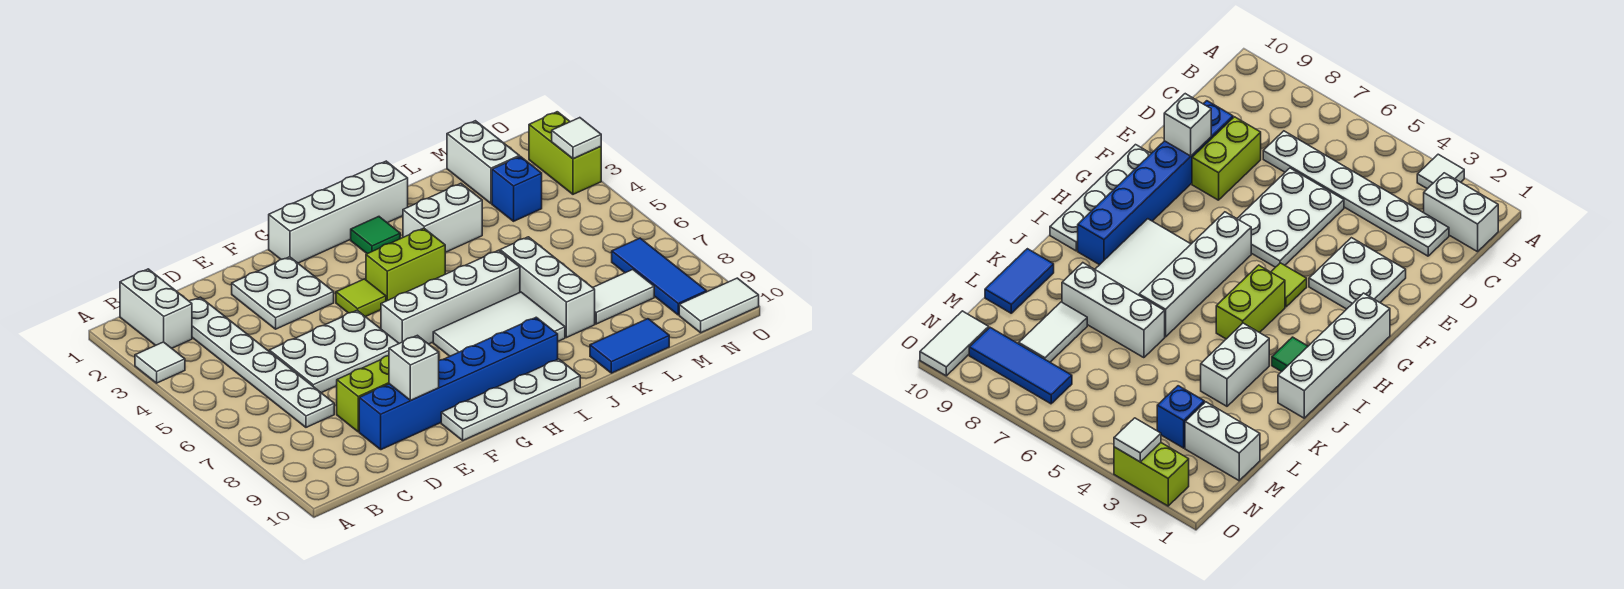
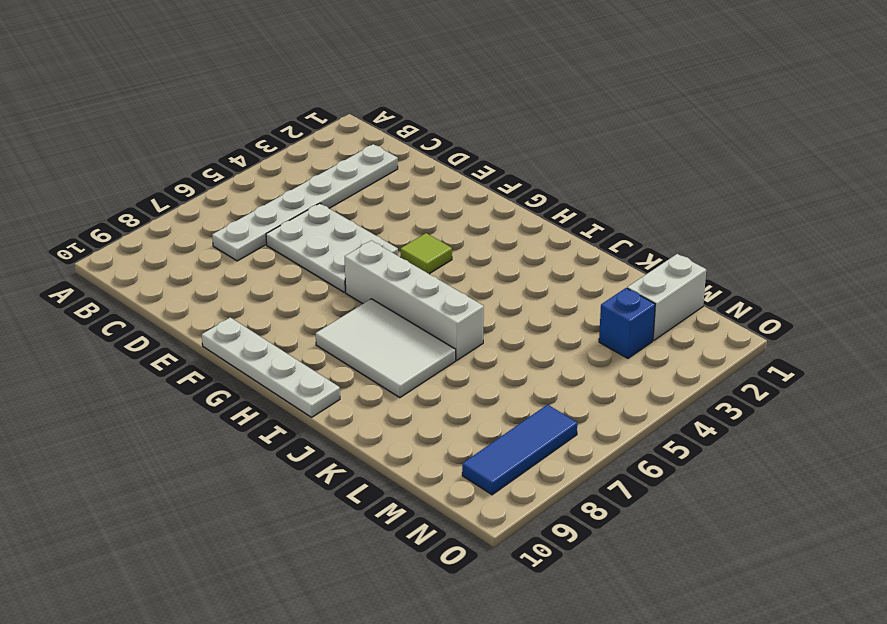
none -> white tile A3 level 1
none -> white brick B1:B2 level 1
none -> lime brick D8:E8 level 1

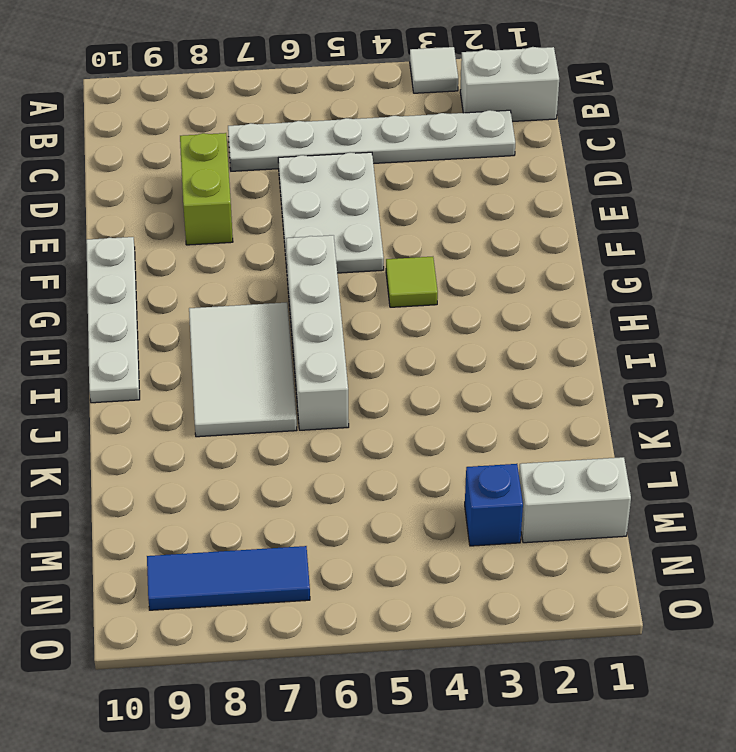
none -> blue brick D9:I9 level 1
none -> white plate E2:F3 level 1
none -> white brick G1:J1 level 1

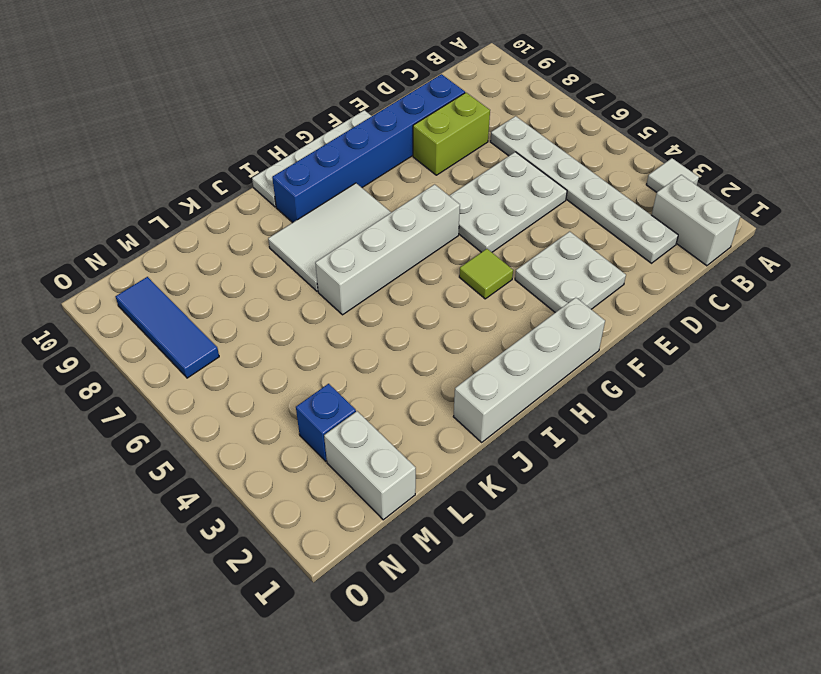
none -> lime brick H4:I4 level 1
none -> green tile I2 level 1
none -> white brick J3:K3 level 1

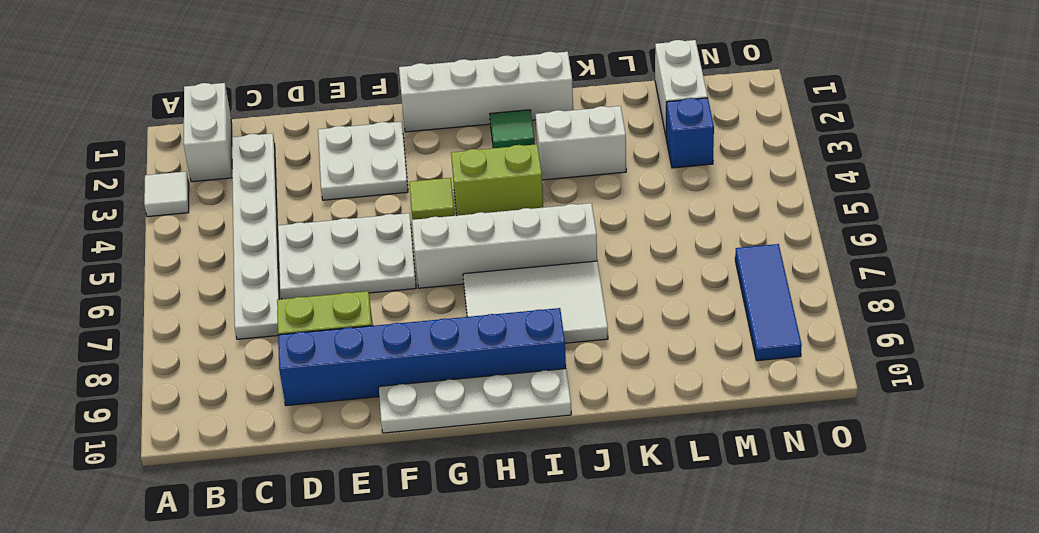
none -> white brick K6:K8 level 1
none -> blue tile K10:L10 level 1
none -> white tile L8:M8 level 1

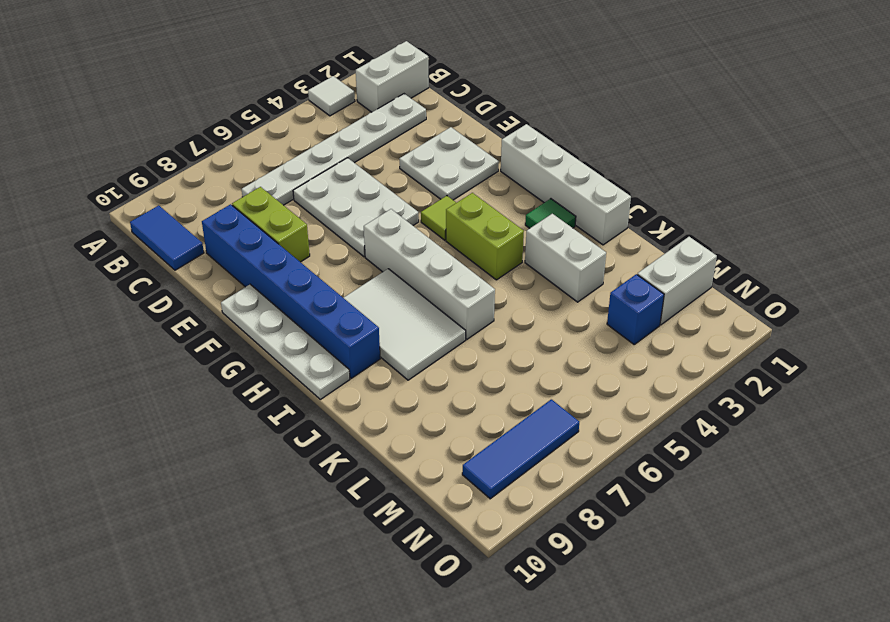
blue tile B10:C10 level 1 -> blue tile K10:L10 level 1
none -> white brick K6:K8 level 1
none -> white tile L8:M8 level 1
none -> white tile N10:O10 level 1

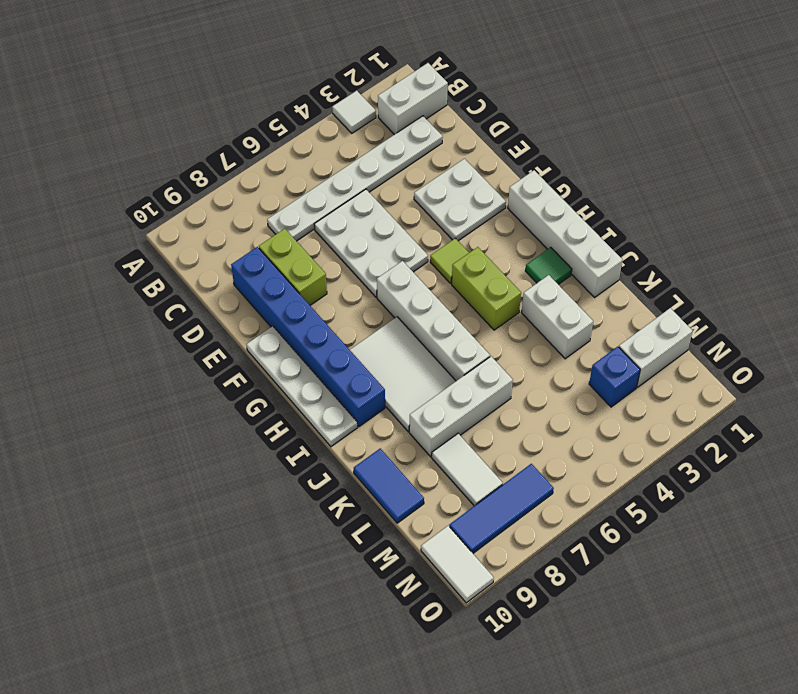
none -> lime brick O2:O3 level 1
none -> white brick E9 level 2
none -> white tile O3 level 2

